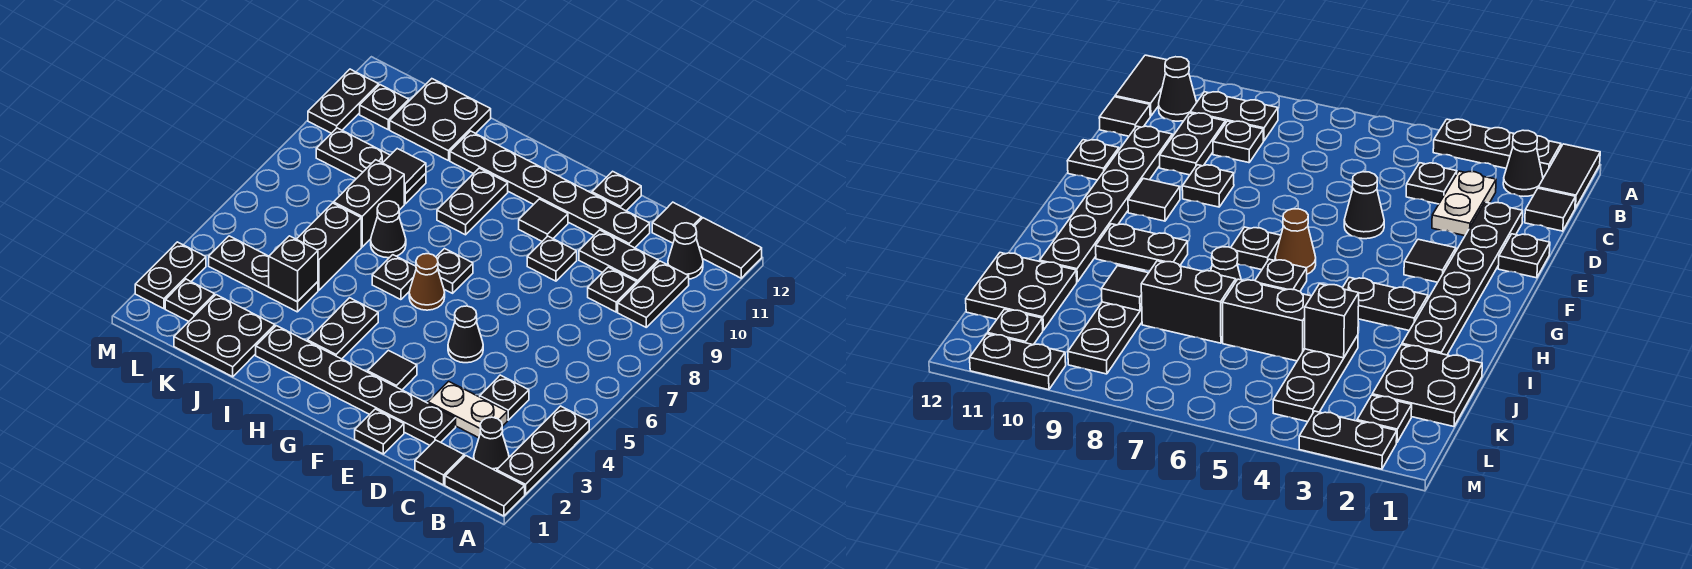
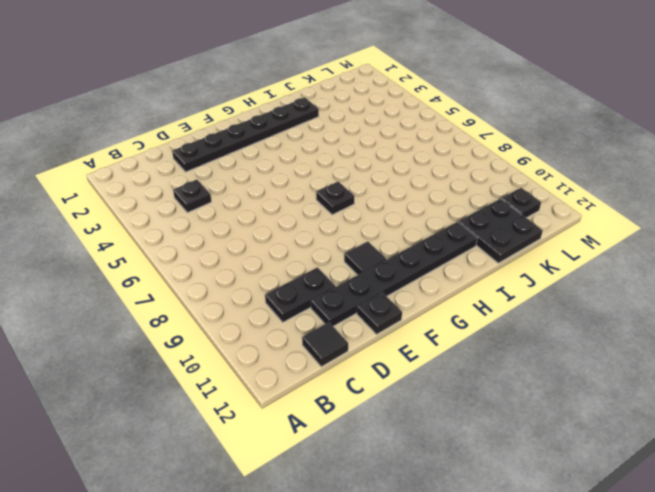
none -> black tile A1:B1 level 1
none -> black plate A2:A4 level 1
none -> black tile A12:B12 level 1
none -> black cone B2 level 1

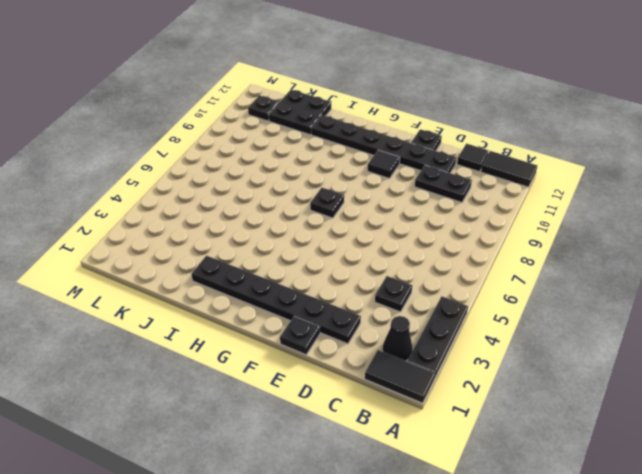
none -> black plate B9:B10 level 1
none -> black cone B11 level 1
none -> black tile C1 level 1
none -> white plate C3:D3 level 1

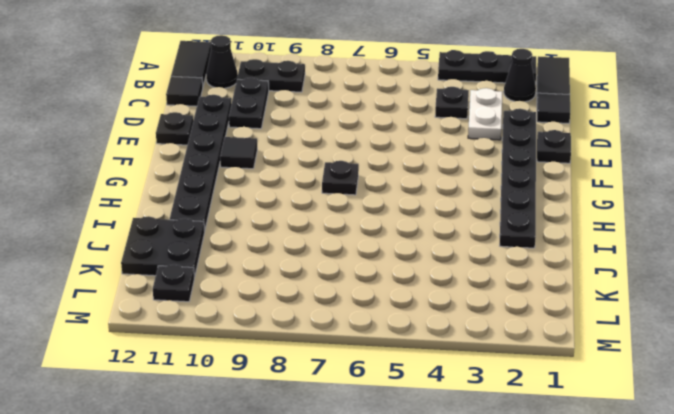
none -> black plate C9 level 1
none -> black cone E5 level 1
none -> black plate E9 level 1
none -> black tile F3 level 1

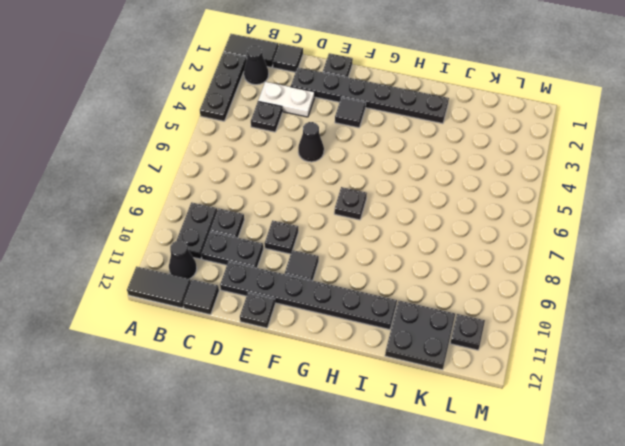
none -> brown cone G6 level 1
none -> black plate H3:H4 level 1
none -> black plate H6 level 1
none -> black plate H9:H10 level 1

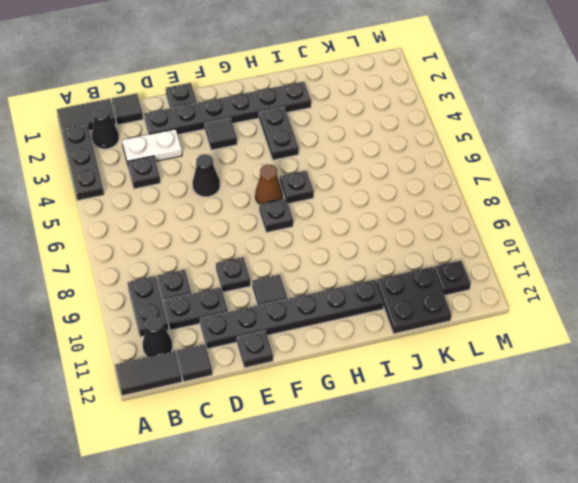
none -> black plate H9:H10 level 1
none -> black cone I7 level 1
none -> black plate J1:K2 level 1
none -> black plate J4:L4 level 1

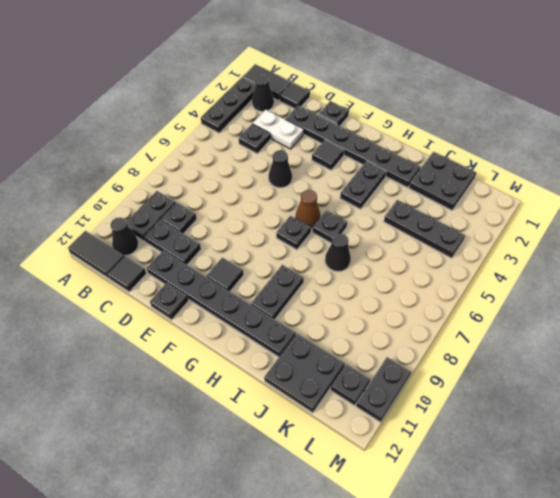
none -> black plate E9 level 1
none -> black brick J5:J6 level 1
none -> black brick J7:J8 level 1
none -> black plate J9:L9 level 1

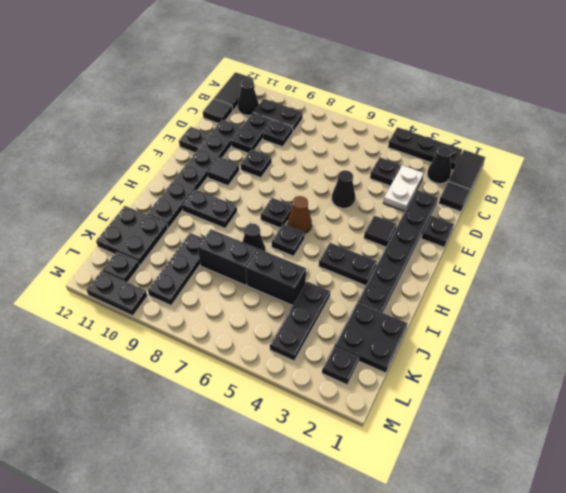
none -> black plate M2:M3 level 1
none -> black brick J4 level 2
none -> black tile J9 level 2

